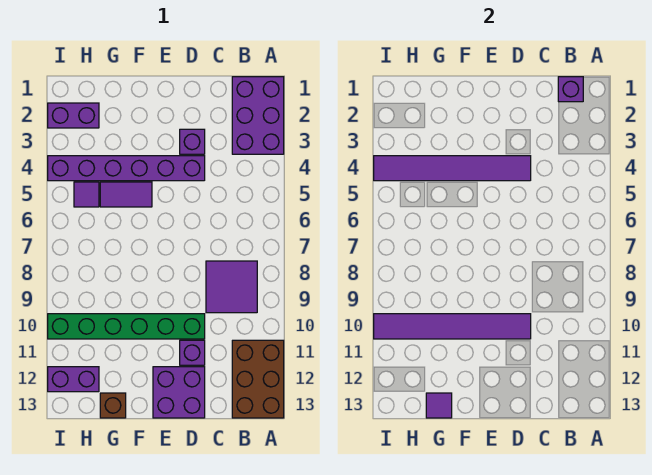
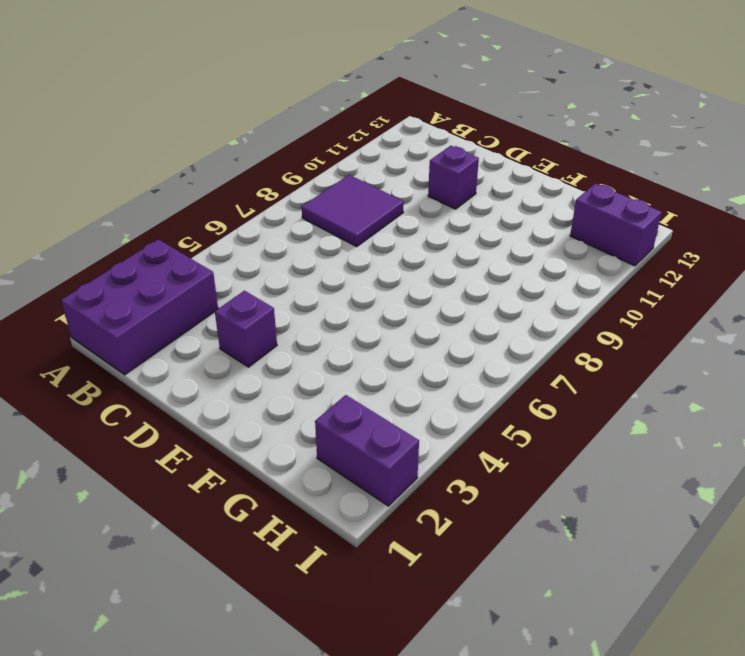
none -> brown brick A11:B13 level 1
none -> purple brick D4:I4 level 1
none -> green brick D10:I10 level 1

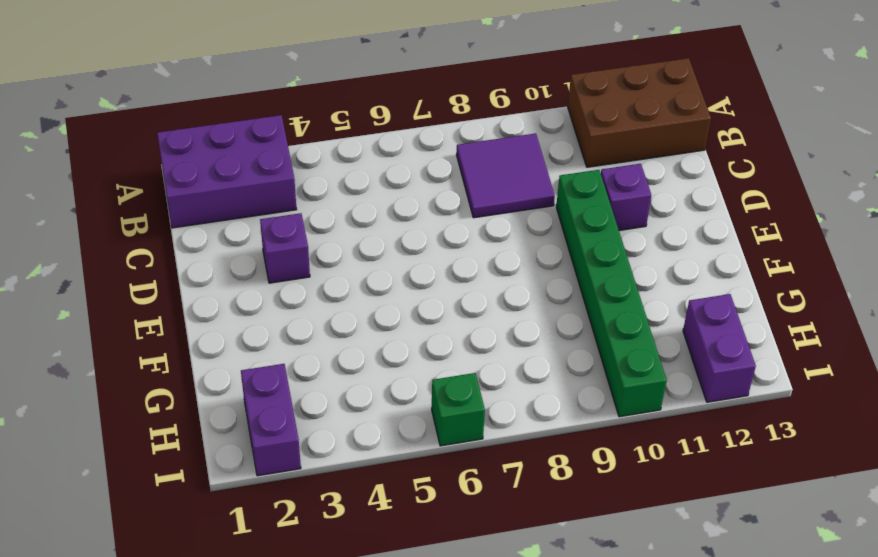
green brick I6 level 1 -> none
none -> purple brick D4:I4 level 1
none -> purple brick D12:E13 level 1
none -> purple tile F5:G5 level 1

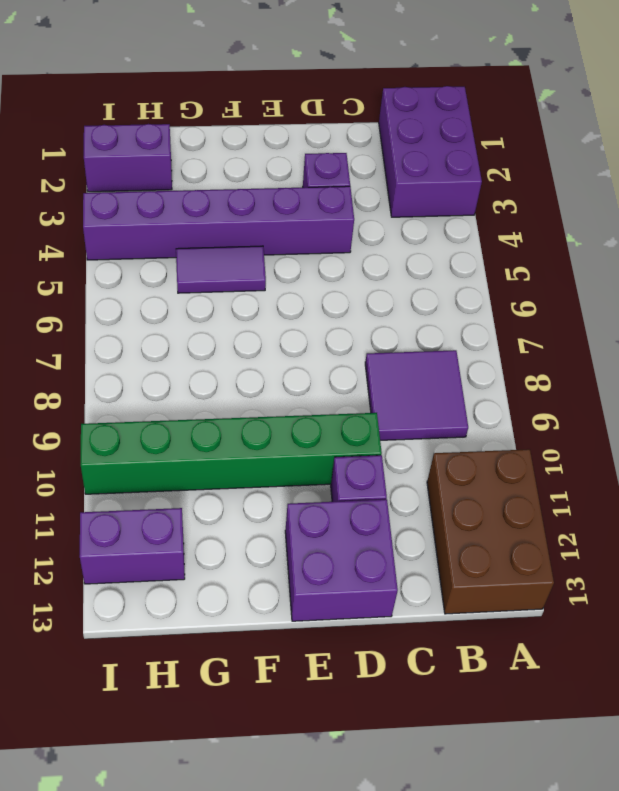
none -> brown brick G13 level 1
none -> purple tile H5 level 1
none -> purple brick B1 level 2

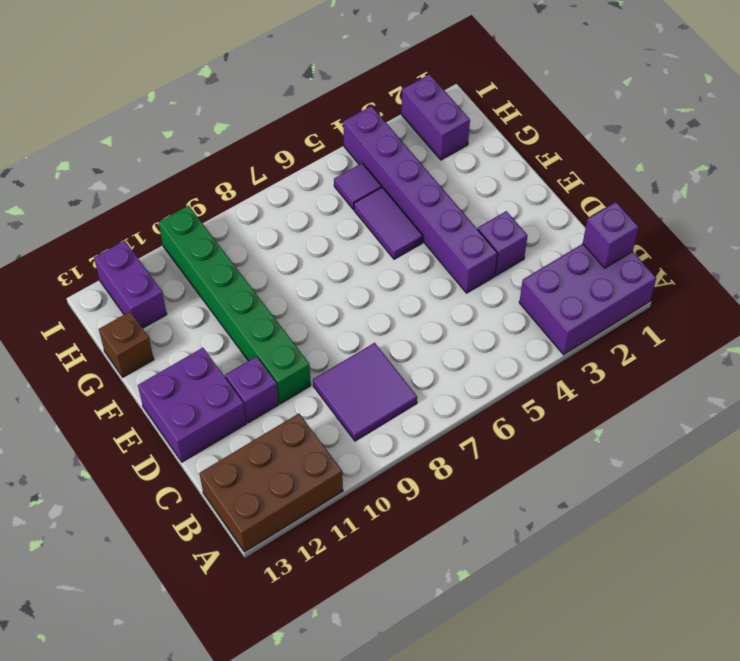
none -> purple tile D4:I4 level 2
none -> purple tile D10:I10 level 2
none -> purple tile G13 level 2

